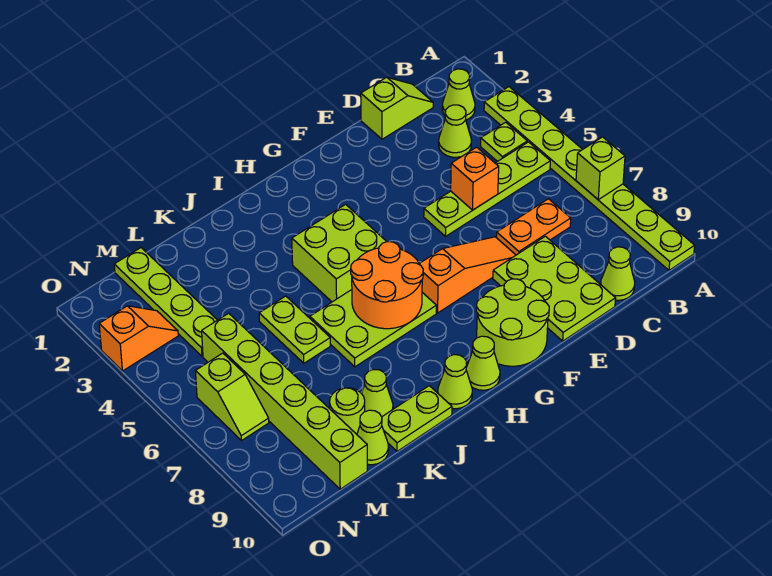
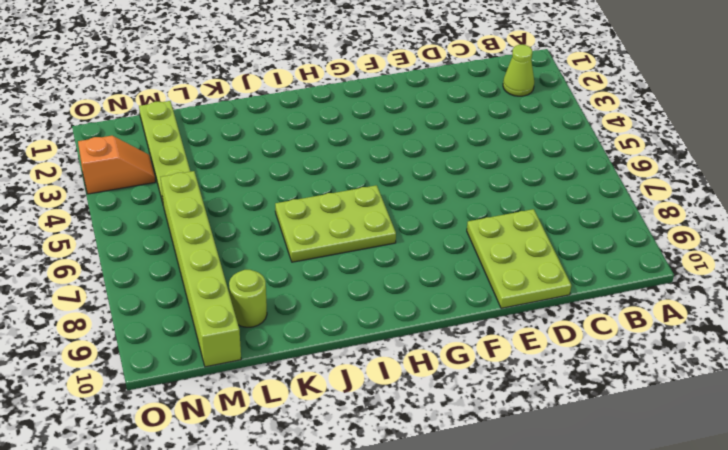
none -> lime plate A3:A10 level 1
none -> lime plate B4 level 1
none -> lime plate B5:E5 level 1

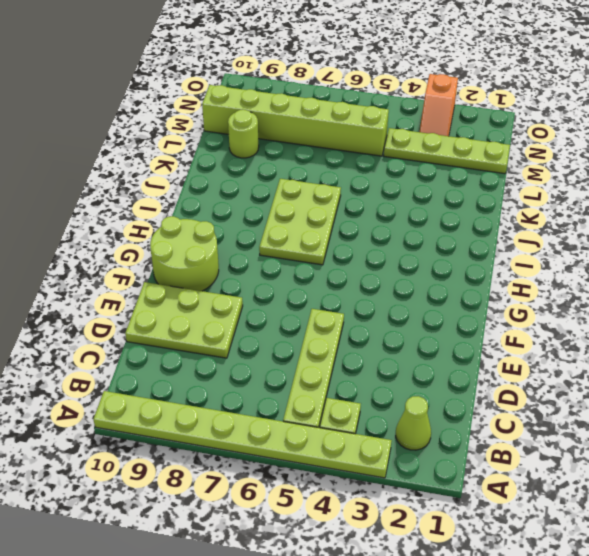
none -> lime slope C1:D1 level 1 top D
none -> lime cone C3 level 1
none -> orange plate C7:D7 level 1

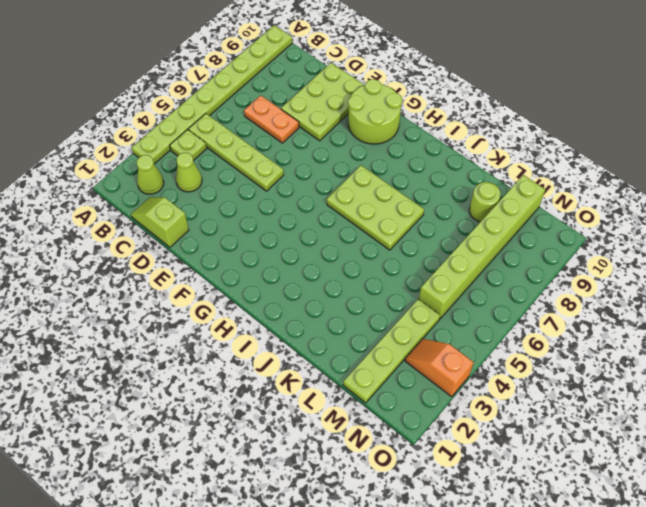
none -> lime cone C10 level 1
none -> orange slope E7:G7 level 1 top G
none -> lime brick H4:I5 level 1

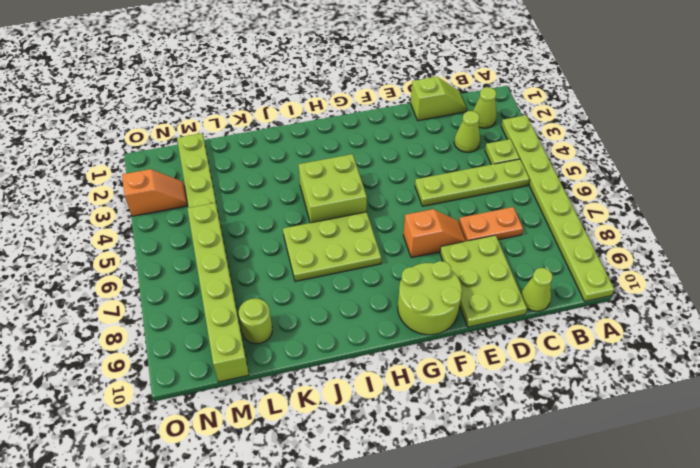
orange slope E7:F7 level 1 top F -> orange slope E7:G7 level 1 top G
none -> lime cone H10 level 1
none -> lime cone I10 level 1
none -> lime plate J10:K10 level 1

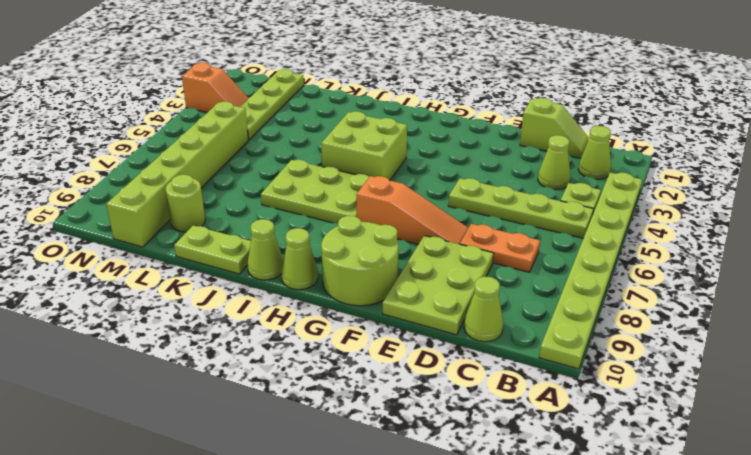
none -> lime plate K5:K6 level 1
none -> lime cone K9 level 1
none -> lime cone L10 level 1

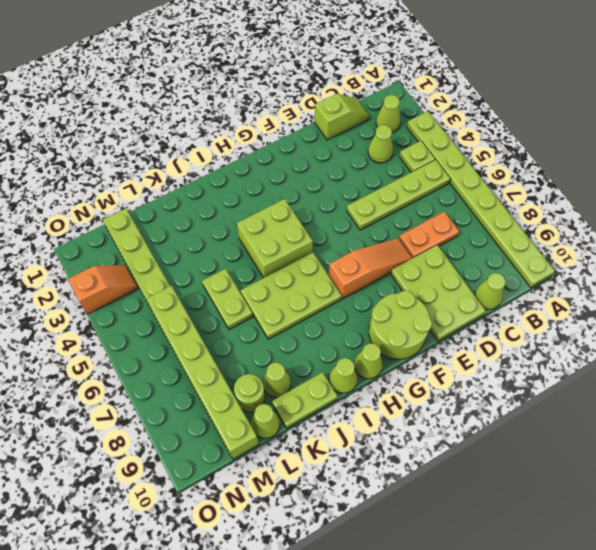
none -> lime slope N6:N7 level 1 top 6
none -> lime brick A7 level 2
none -> orange brick D5 level 2

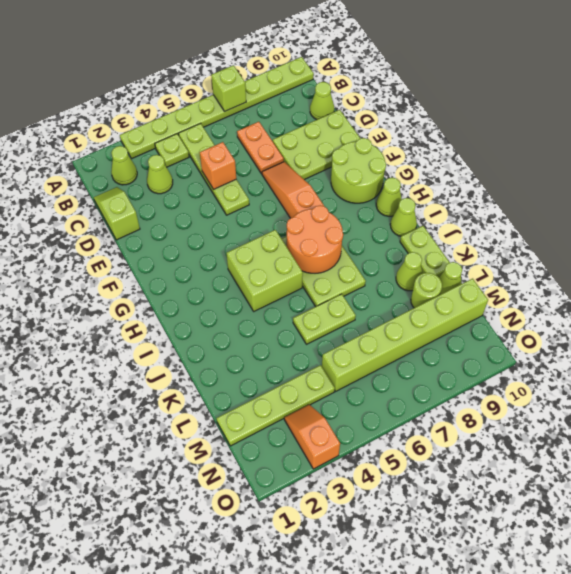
none -> lime slope N6:N7 level 1 top 6

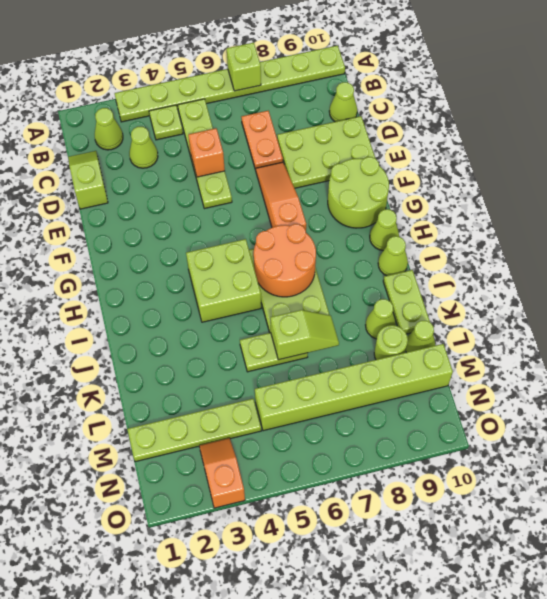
lime slope K6:K7 level 2 top 6 -> lime slope N6:N7 level 1 top 6

